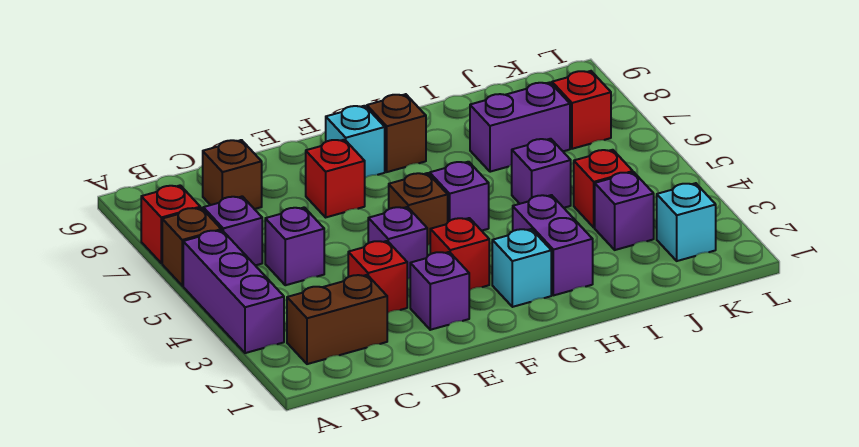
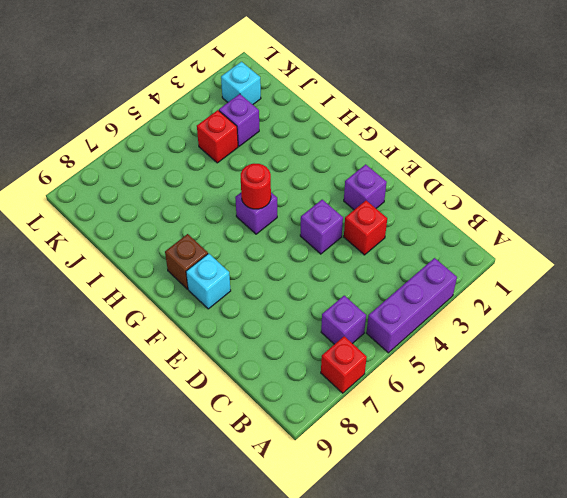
red round brick G5 level 2 -> none
none -> brown brick A6 level 1
none -> brown brick B2:C2 level 1
none -> purple brick C5 level 1

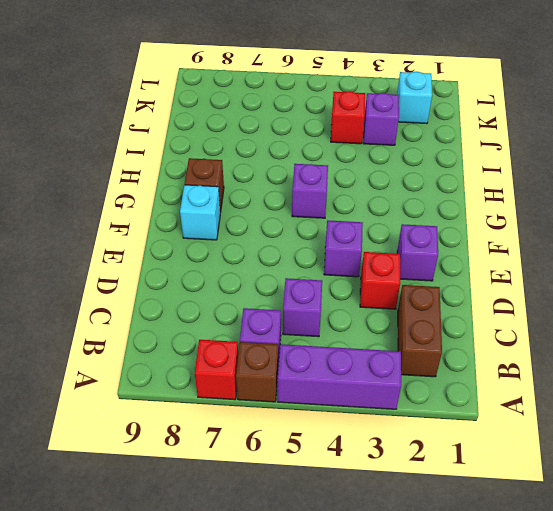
none -> brown brick C8 level 1
none -> red brick E7 level 1
none -> red brick F3 level 1

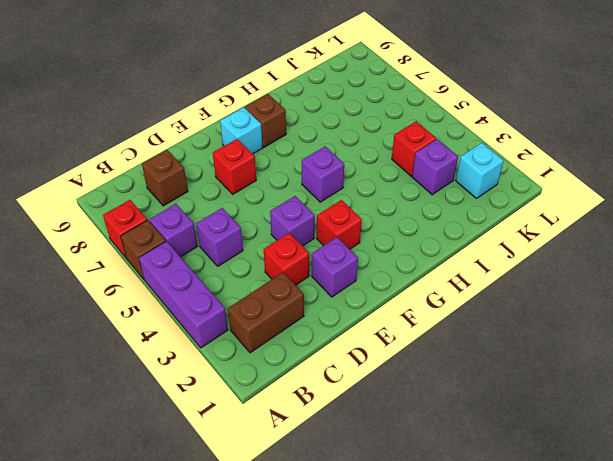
none -> brown brick F5 level 1
none -> cyan brick G2 level 1
none -> purple brick H2:H3 level 1

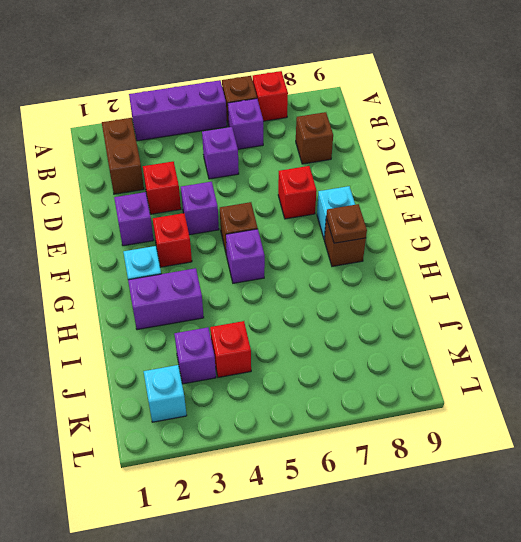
brown plate G8 level 2 -> none
none -> purple brick I5 level 1
none -> purple brick I7:J7 level 1
none -> red brick K7 level 1

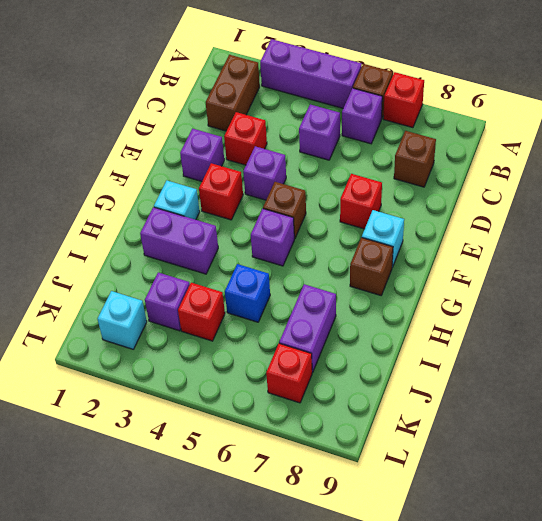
blue brick I5 level 1 -> purple brick I5 level 1

